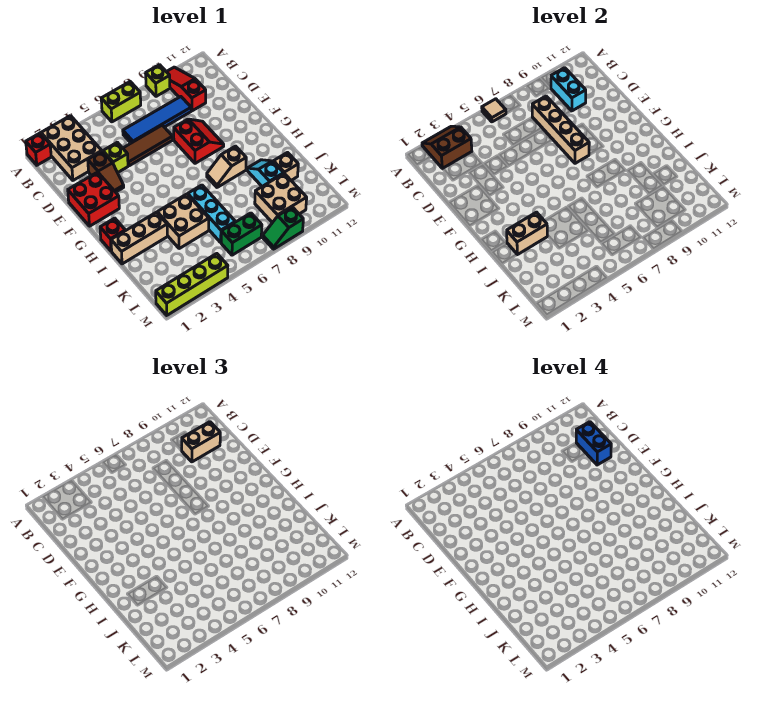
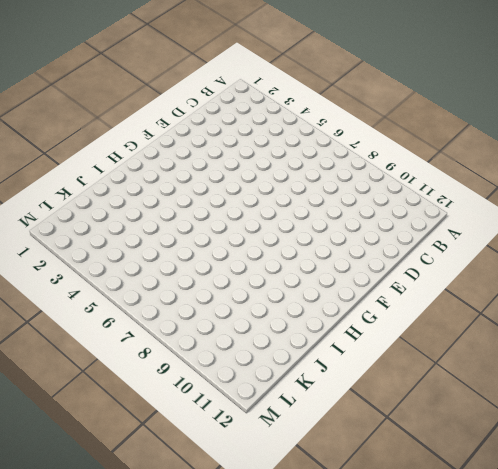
none -> red brick A1 level 1
none -> tan brick A2:C3 level 1
none -> lime brick A6:A7 level 1

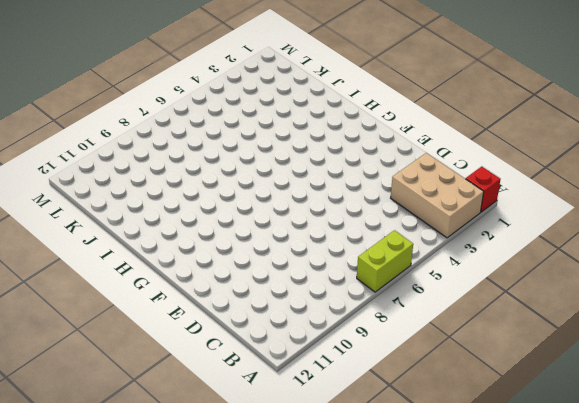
none -> lime brick A9 level 1
none -> red slope A10:C10 level 1 top C
none -> blue tile C6:C9 level 1

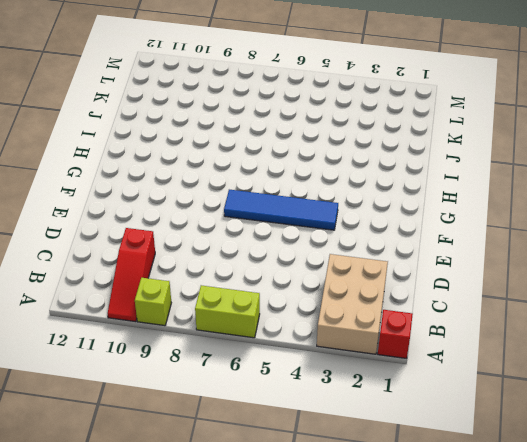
blue tile F4:F7 level 1 -> blue tile C6:C9 level 1
none -> brown slope D3:E3 level 1 top D
none -> lime brick D4 level 1
none -> brown tile D5:D7 level 1

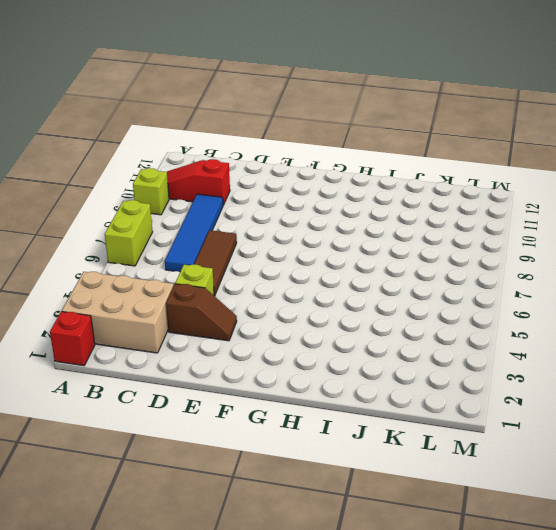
none -> red brick E1:F2 level 1
none -> red slope E8:F9 level 1 top 8
none -> red brick H1 level 1

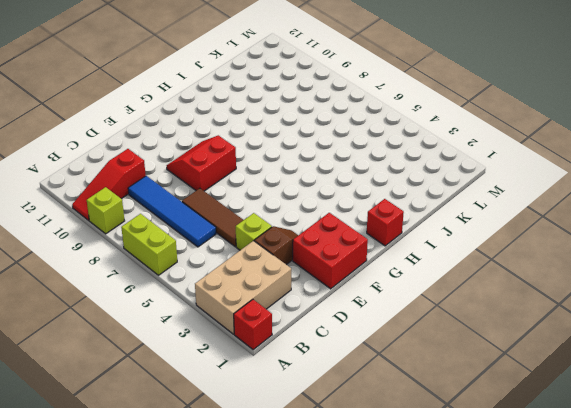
none -> tan slope H8:H9 level 1 top 9
none -> tan brick I1:I3 level 1
none -> tan brick I4:J5 level 1

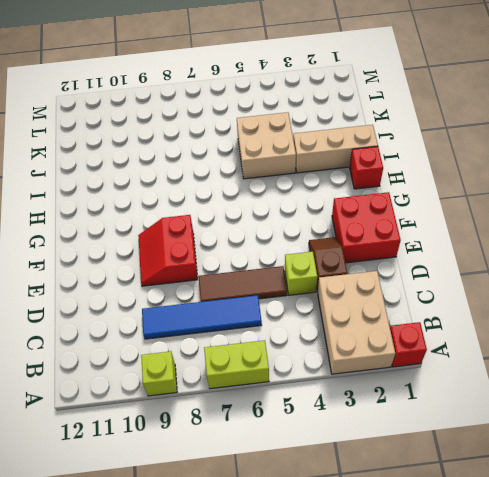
none -> red slope A10:C10 level 1 top C
none -> tan slope H8:H9 level 1 top 9
none -> cyan brick I6:K6 level 1

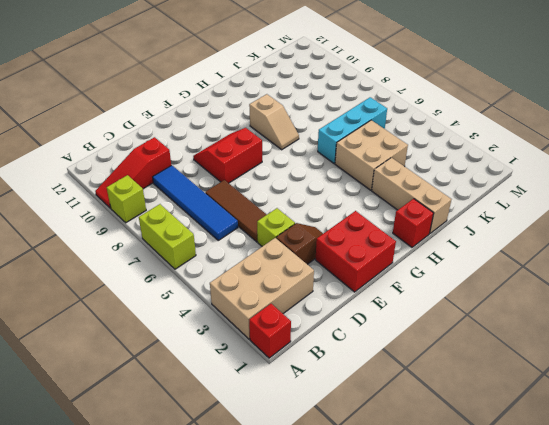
none -> cyan slope I10:J10 level 1 top J
none -> tan brick J11 level 1
none -> tan brick K9:L10 level 1

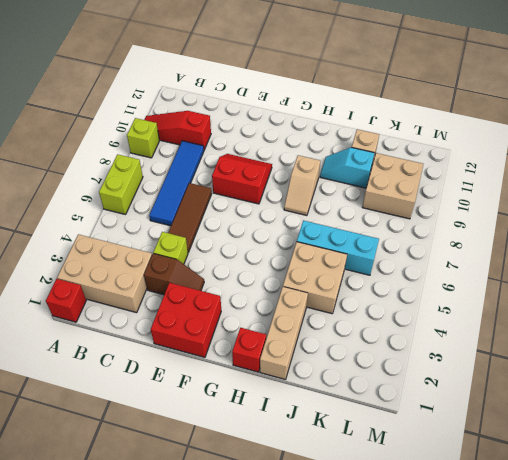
none -> green brick L6:L7 level 1
none -> lime brick M1:M4 level 1
none -> green slope M8:M9 level 1 top 9

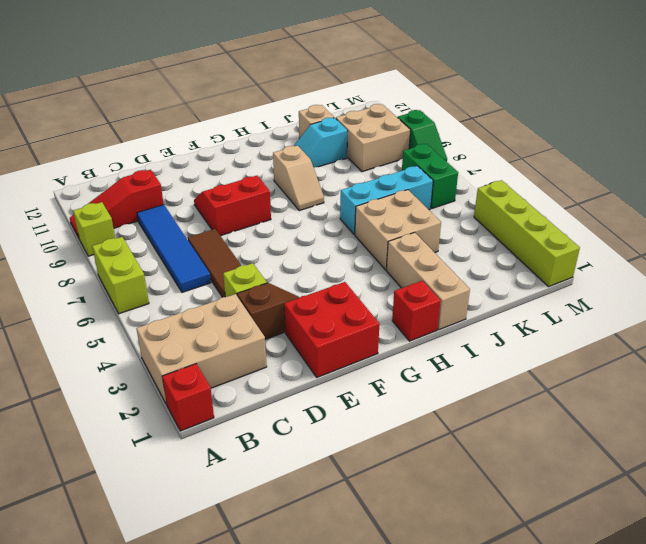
none -> brown slope A2:B3 level 2 top B
none -> tan tile A6 level 2
none -> cyan brick B10:C10 level 2

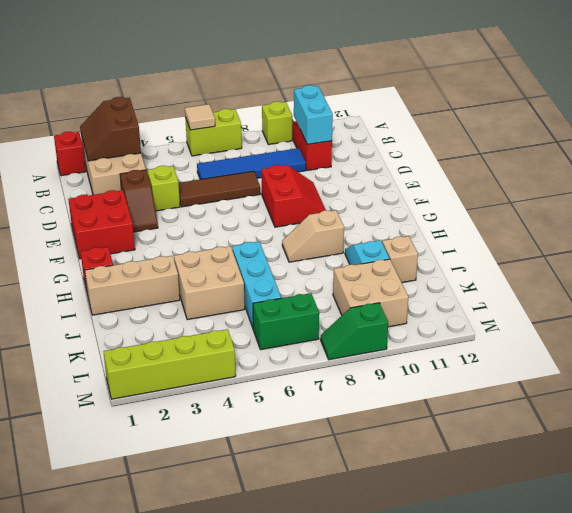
brown slope A2:B3 level 2 top 3 -> brown slope A2:B3 level 2 top B
none -> tan brick C8:F8 level 2
none -> tan brick I2:I3 level 2
none -> tan brick C10:C11 level 3

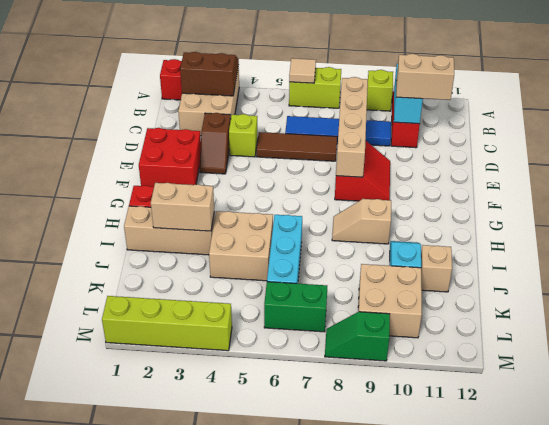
none -> blue brick C11:D11 level 4

